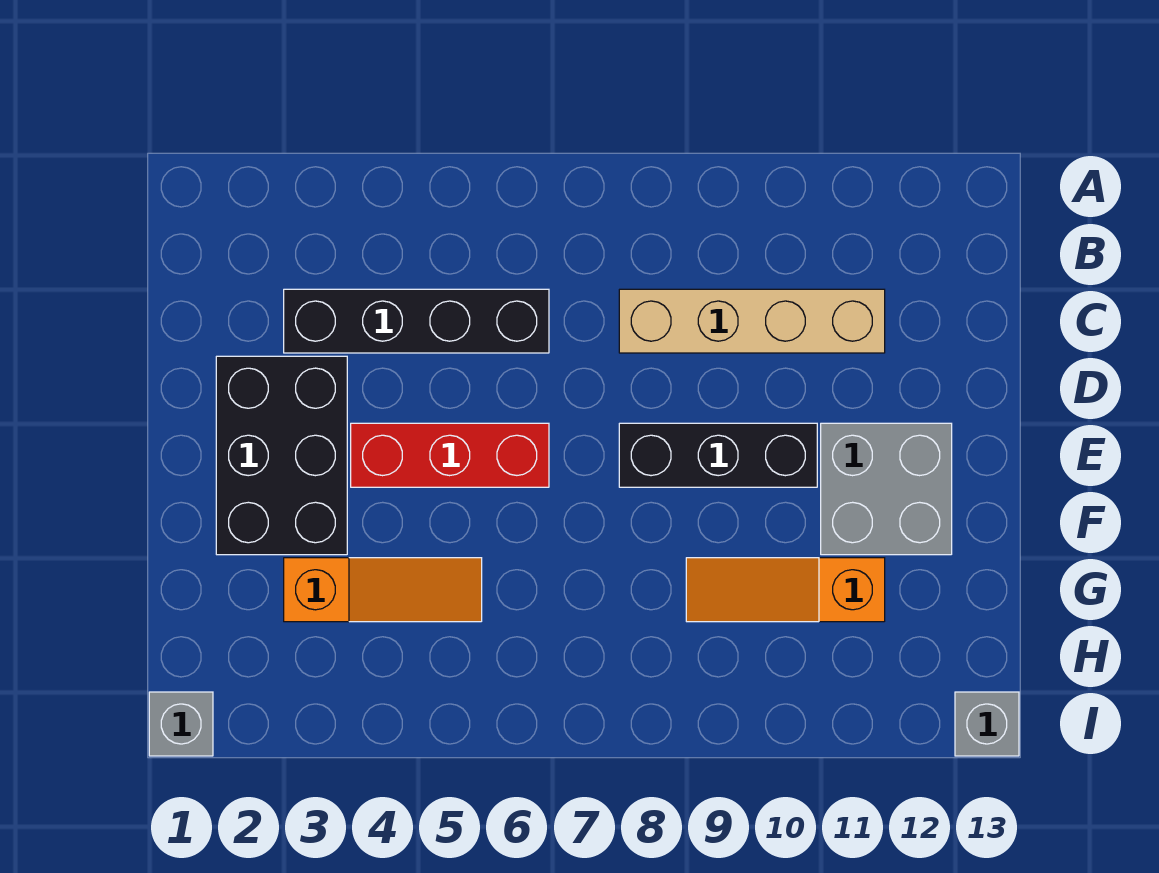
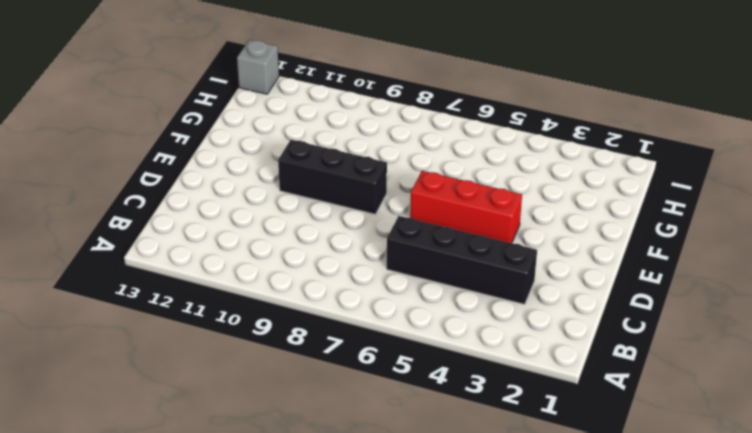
none -> tan brick C8:C11 level 1
none -> black brick D2:F3 level 1

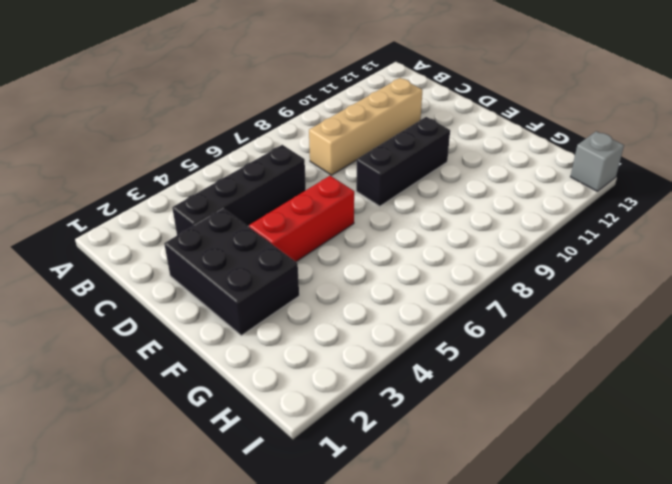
none -> grey brick E11:F12 level 1
none -> orange slope G3:G5 level 1 top 3

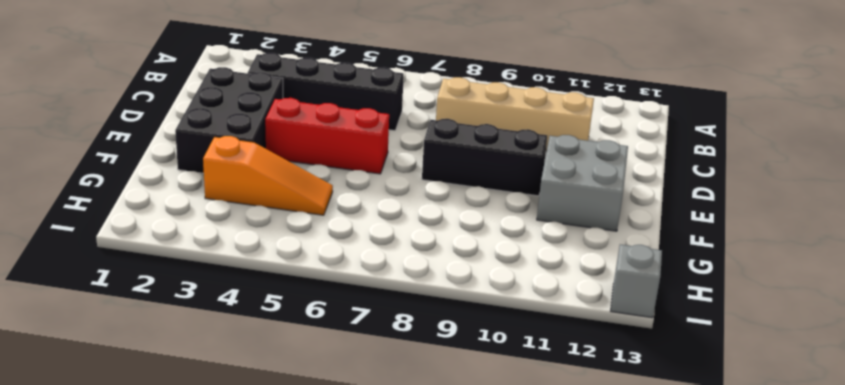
none -> orange slope G9:G11 level 1 top 11
none -> grey brick I1 level 1

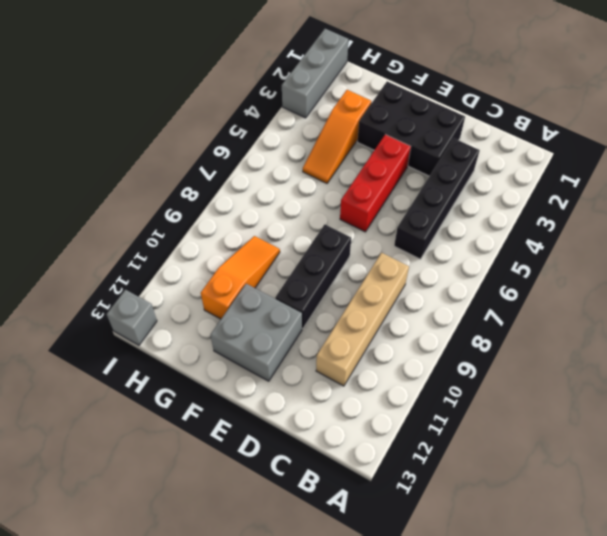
grey brick I1:I3 level 1 -> grey brick I1 level 1

